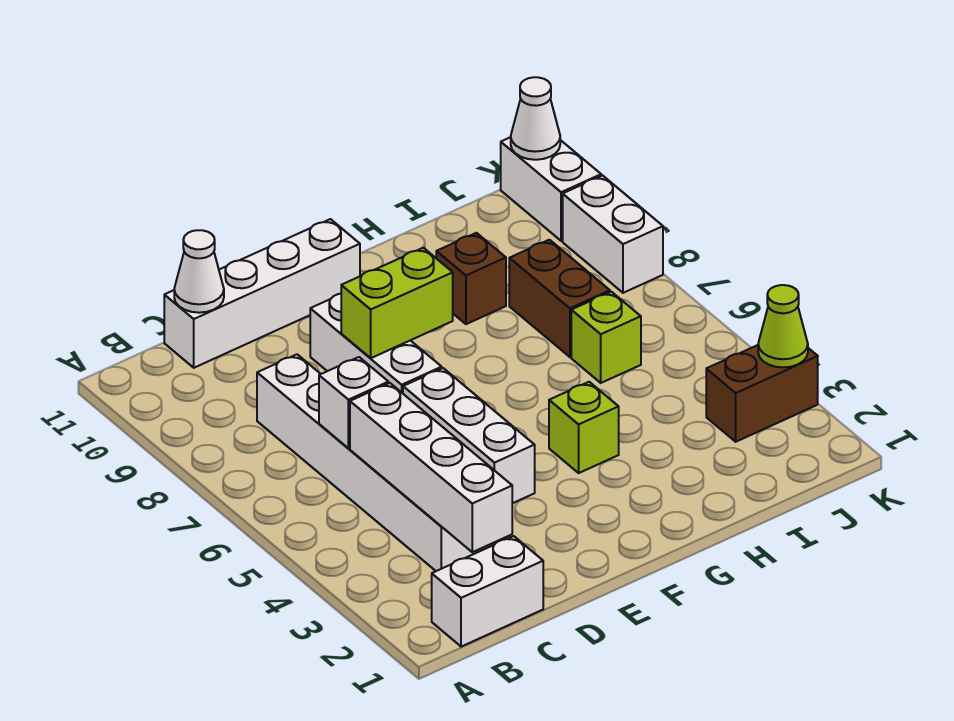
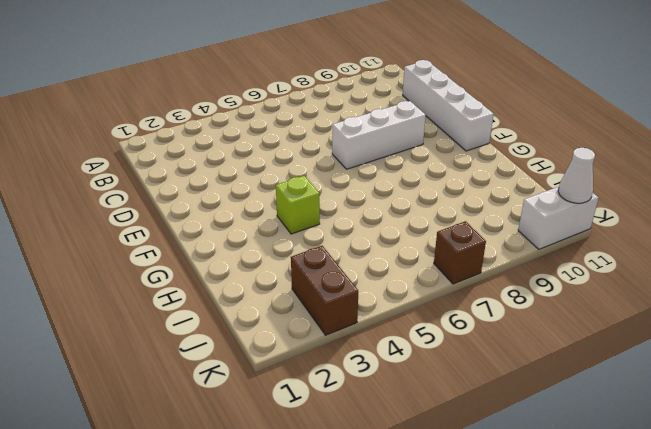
brown brick K7 level 1 -> brown brick H9 level 1
none -> white brick B1:C1 level 1
none -> white brick C3:C8 level 1
none -> white brick E4:E6 level 1

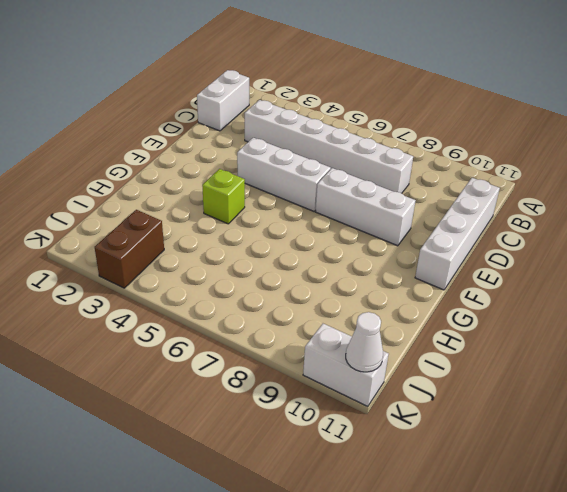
none -> brown brick H9 level 1
none -> lime brick I6 level 1
none -> brown brick I7:I8 level 1

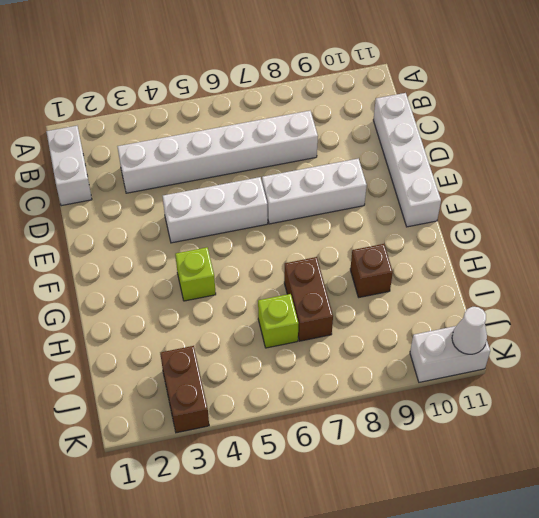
brown brick H7:I7 level 1 -> brown brick I7:I8 level 1
none -> white brick K8:K9 level 1
none -> white brick C2:C5 level 2
none -> white brick C6 level 2

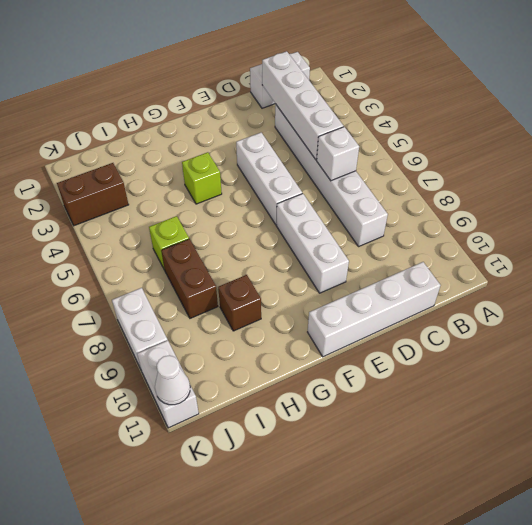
none -> white cone C11 level 2
none -> lime brick E8:F8 level 2
none -> lime cone K3 level 2

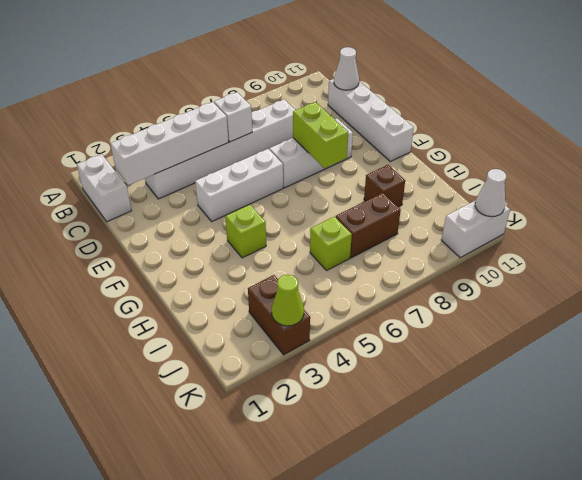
none -> white brick K8:K9 level 1

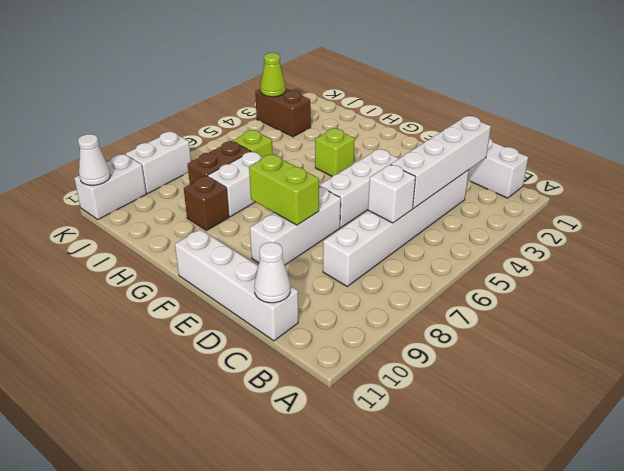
white brick H7:H8 level 1 -> none

